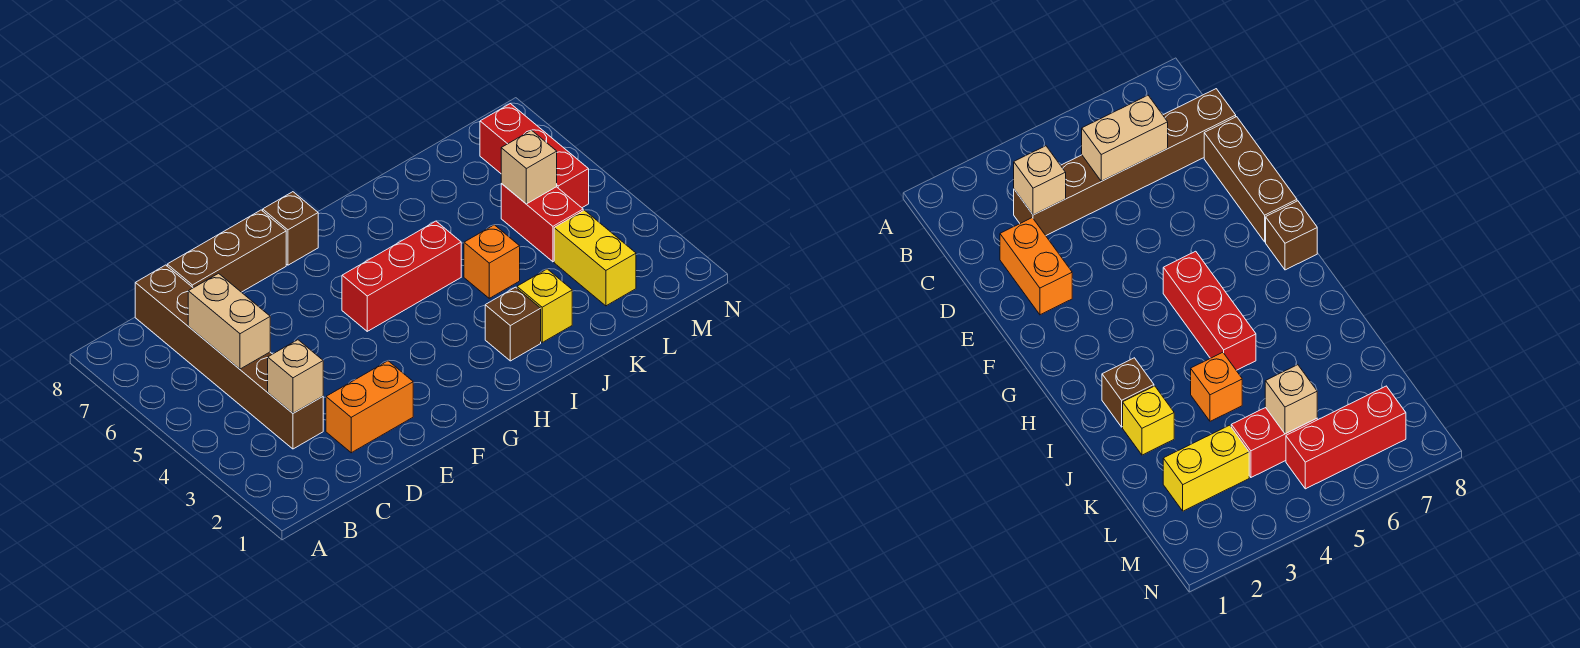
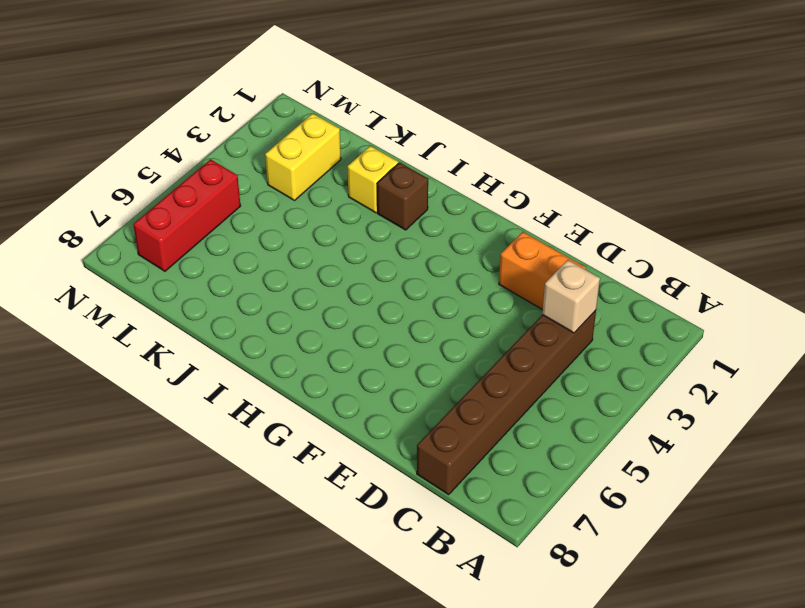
none -> brown brick D8:F8 level 1
none -> red brick G5:I5 level 1
none -> brown brick G8 level 1

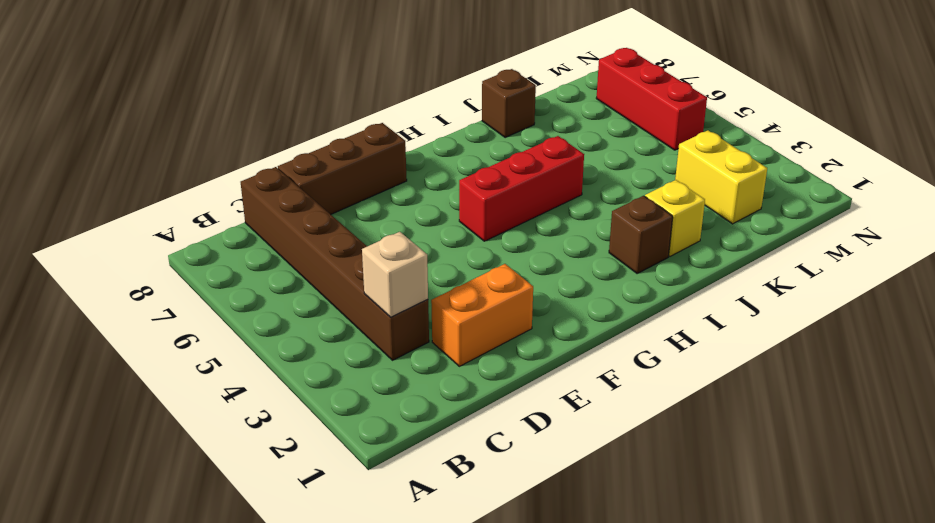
brown brick J8 level 1 -> brown brick G8 level 1
none -> orange brick J4 level 1
none -> red brick L4:L5 level 1
none -> tan brick C5:C6 level 2

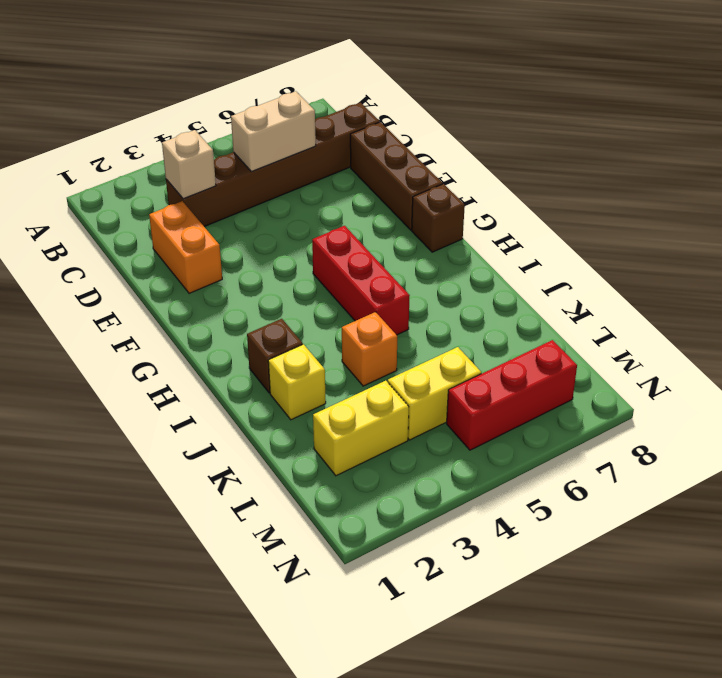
yellow brick L4:L5 level 1 -> red brick L4:L5 level 1
none -> tan brick L5 level 2

